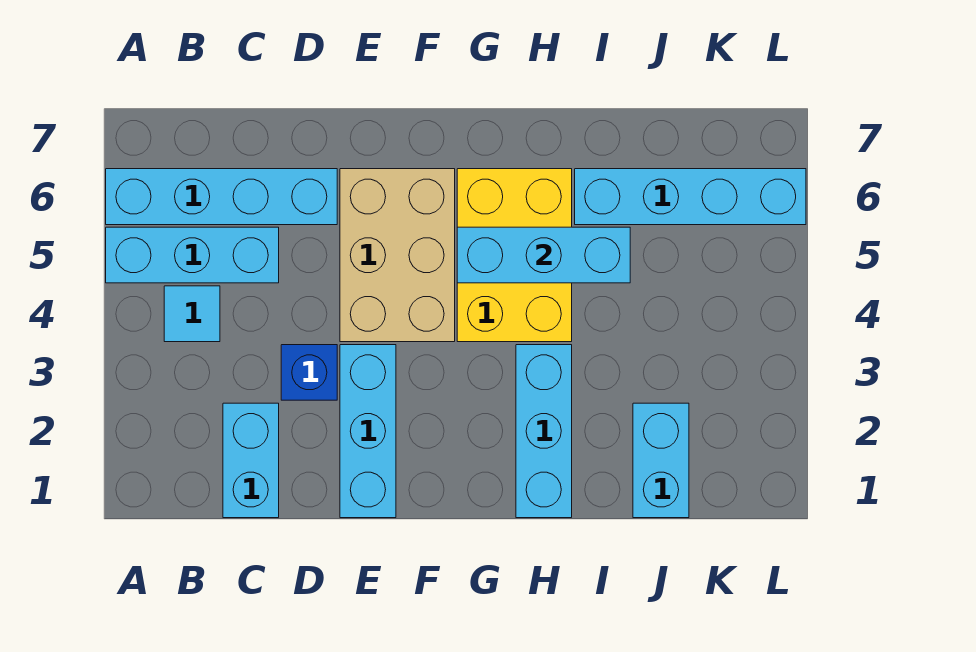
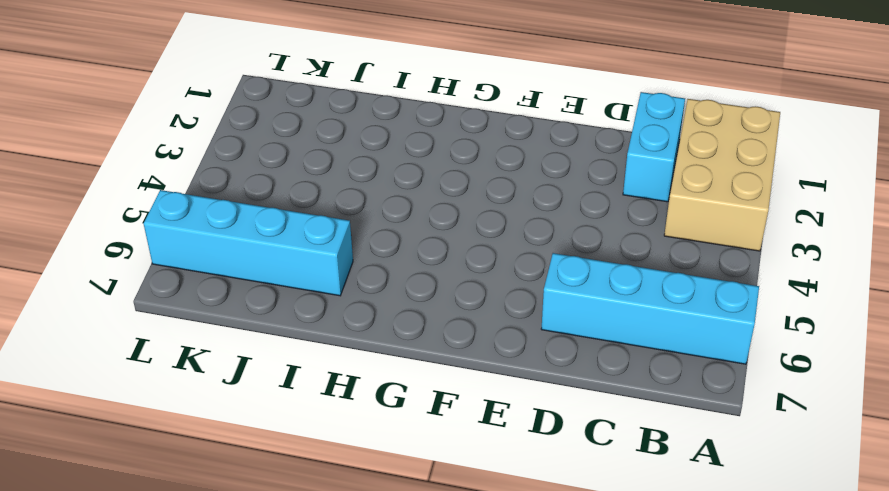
tan brick A1:B3 level 1 -> tan brick E4:F6 level 1
none -> cyan brick A5:C5 level 1
none -> cyan tile B4 level 1
none -> blue brick D3 level 1

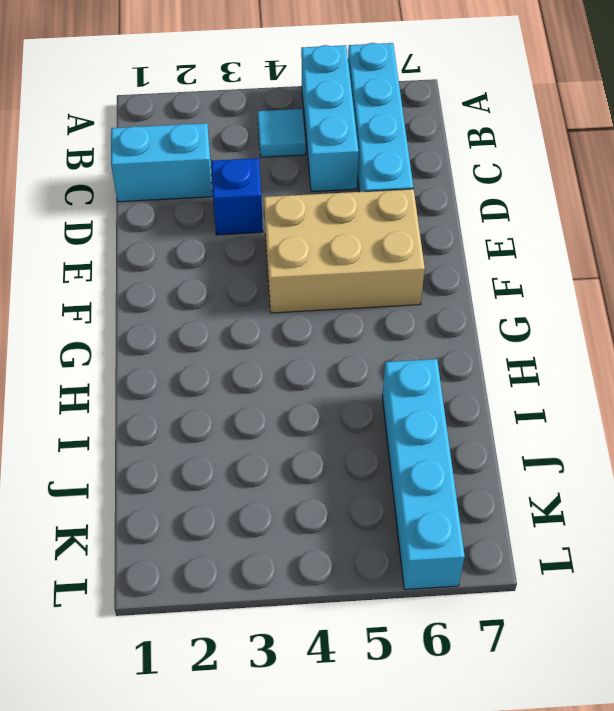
none -> cyan brick E1:E3 level 1
none -> yellow brick G4:H6 level 1
none -> cyan brick H1:H3 level 1

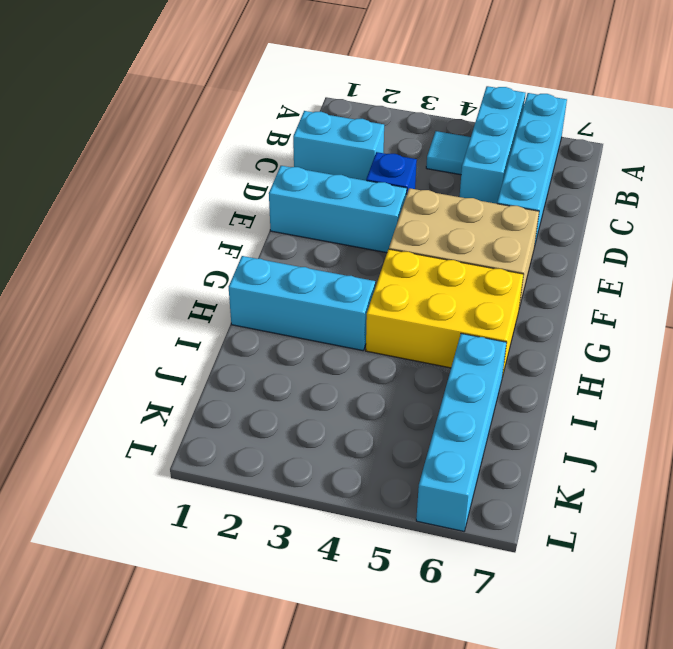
none -> cyan brick J1:J2 level 1
none -> cyan brick G5:I5 level 2

